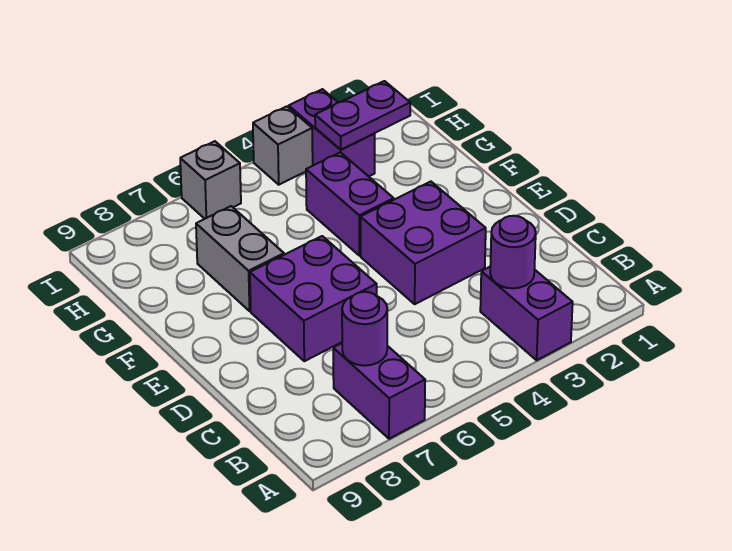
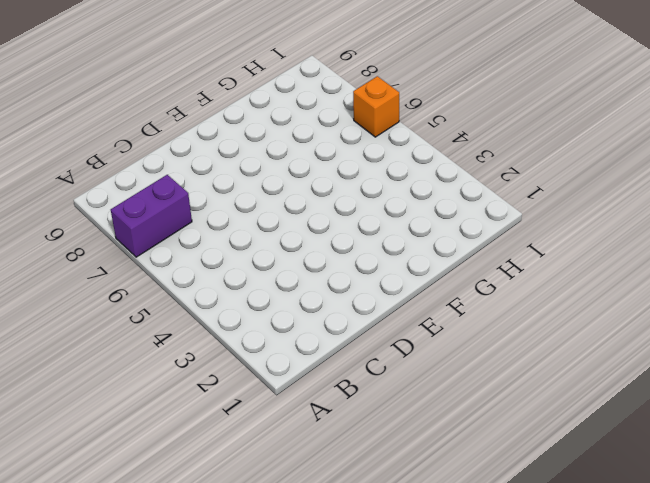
orange brick I6 level 1 -> grey brick I6 level 1
none -> purple brick A3:B3 level 1
none -> purple brick D3:E4 level 1
none -> purple brick D6:E7 level 1

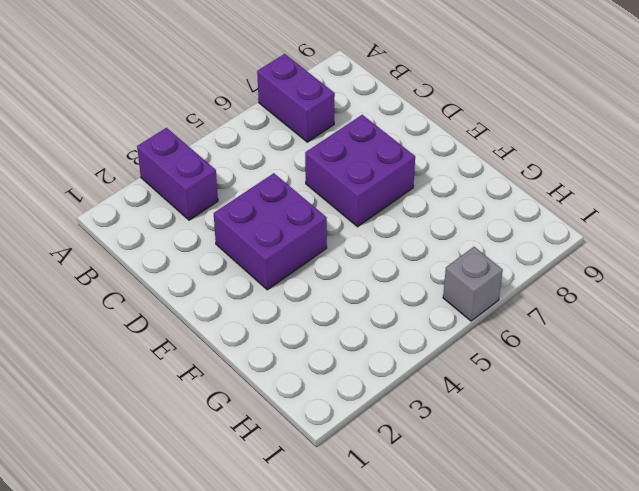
none -> purple brick F4:G4 level 1
none -> grey brick F7:G7 level 1
none -> purple brick H3:I3 level 1

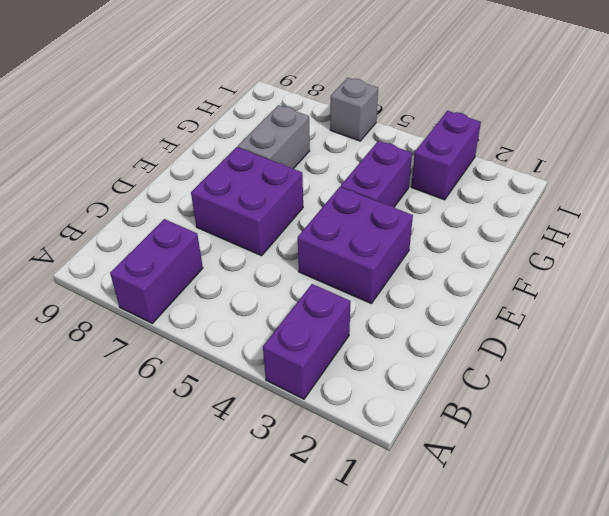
none -> grey brick I4 level 1
none -> purple round brick B3 level 2
none -> purple round brick B7 level 2

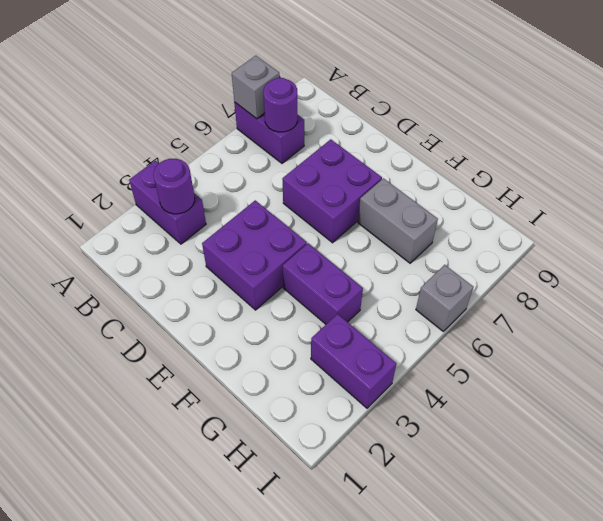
grey brick A7 level 2 -> grey brick I4 level 1
none -> purple plate H2:H3 level 2

